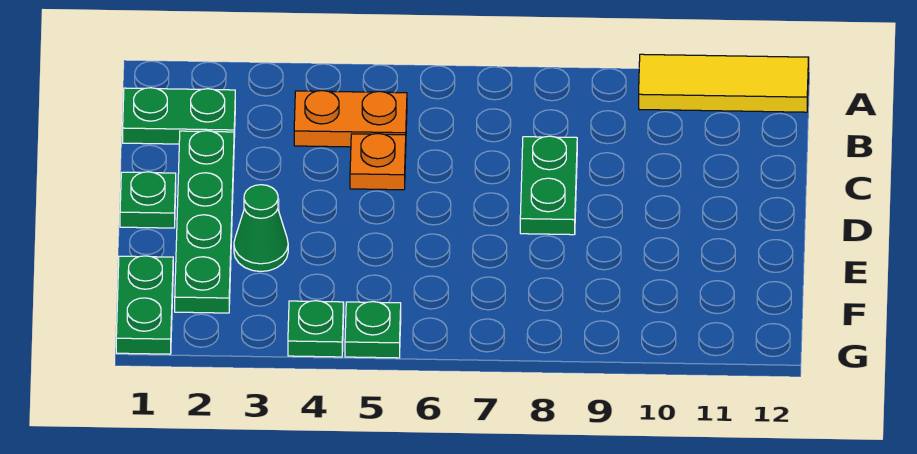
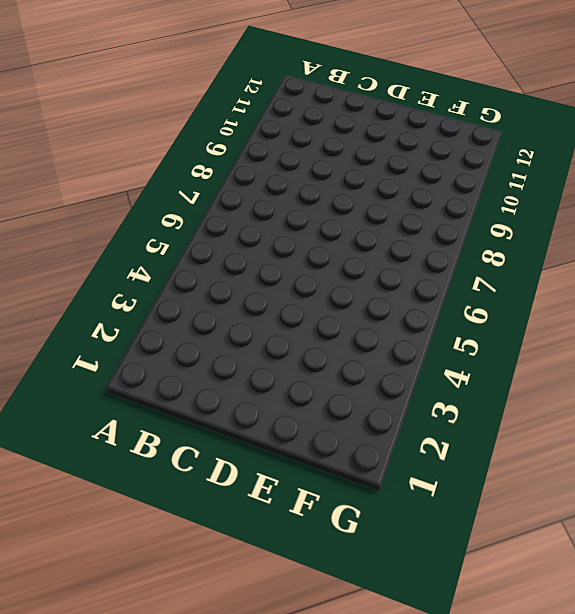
none -> yellow tile A10:A12 level 1
none -> green plate B1:B2 level 1

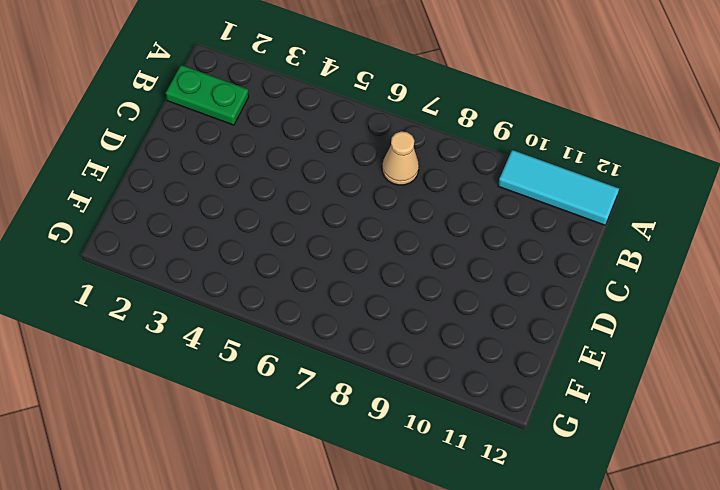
cyan tile A10:A12 level 1 -> yellow tile A10:A12 level 1
tan cone B7 level 1 -> none
none -> orange plate B4:B5 level 1
none -> green plate C2:F2 level 1

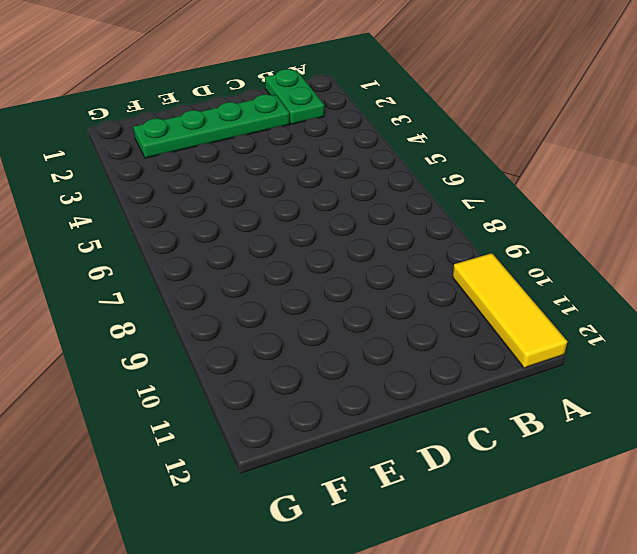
none -> orange plate B4:B5 level 1
none -> orange plate C5 level 1

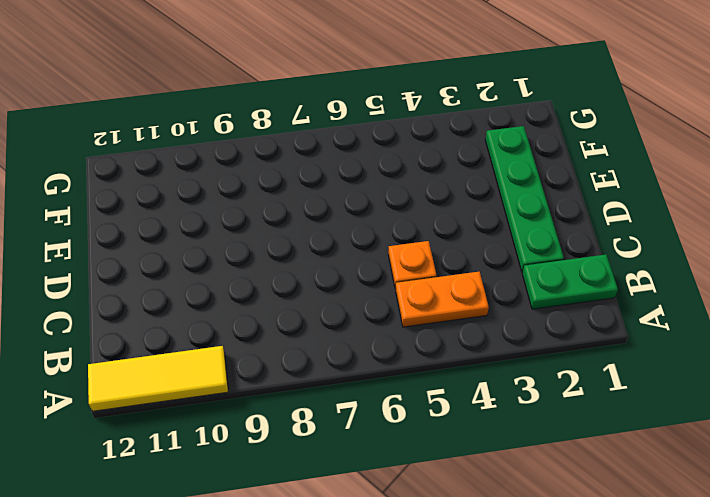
none -> green plate C8:D8 level 1
none -> green plate D1 level 1

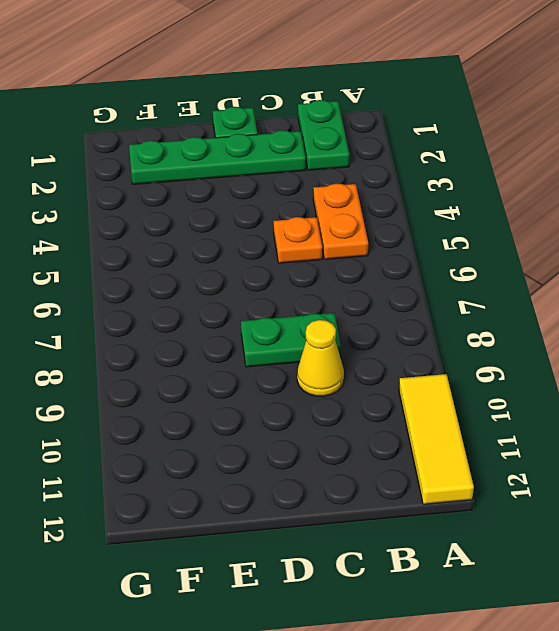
yellow cone C9 level 1 -> none
none -> green cone E3 level 1
none -> green plate F1:G1 level 1

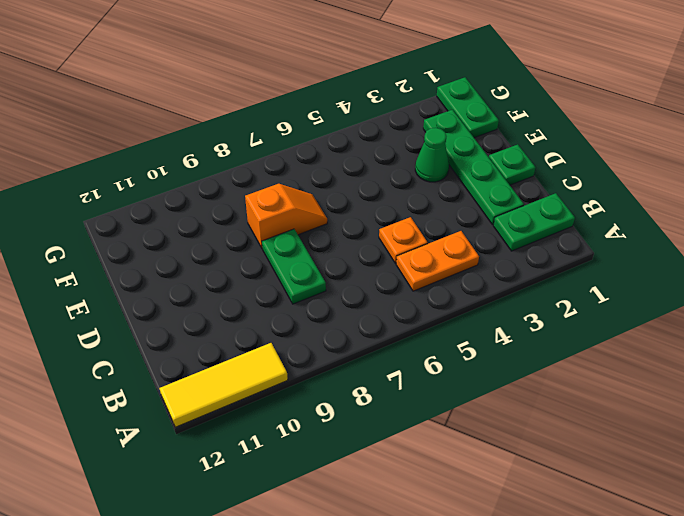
orange slope E7:E8 level 1 top 8 -> none
none -> green plate G4 level 1
none -> green plate G5 level 1

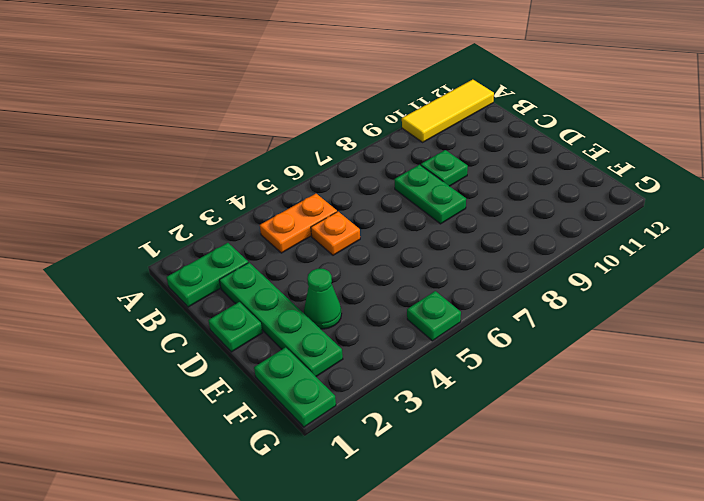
green plate C9 level 1 -> green plate G4 level 1

